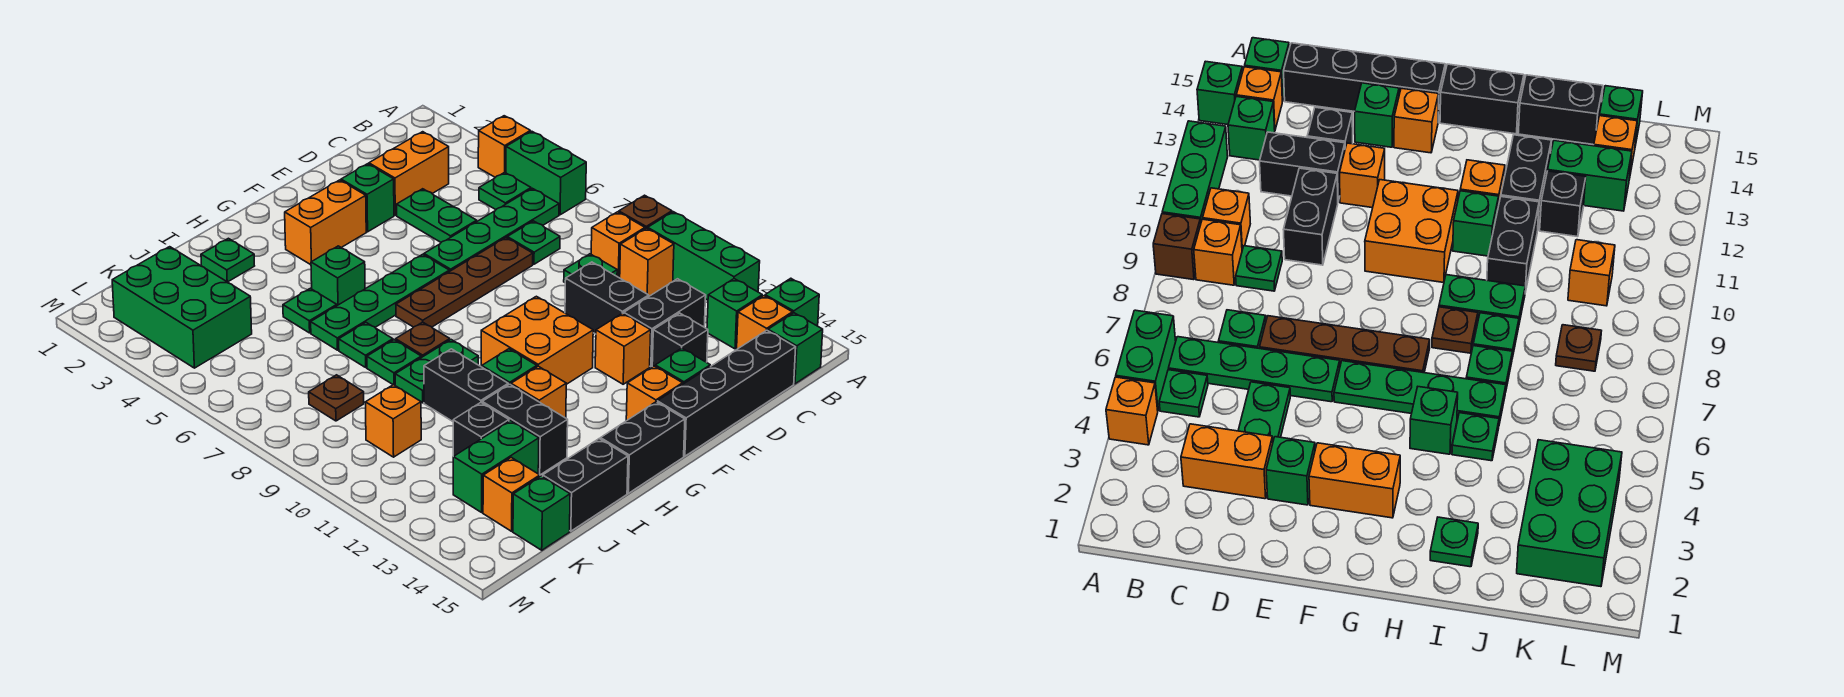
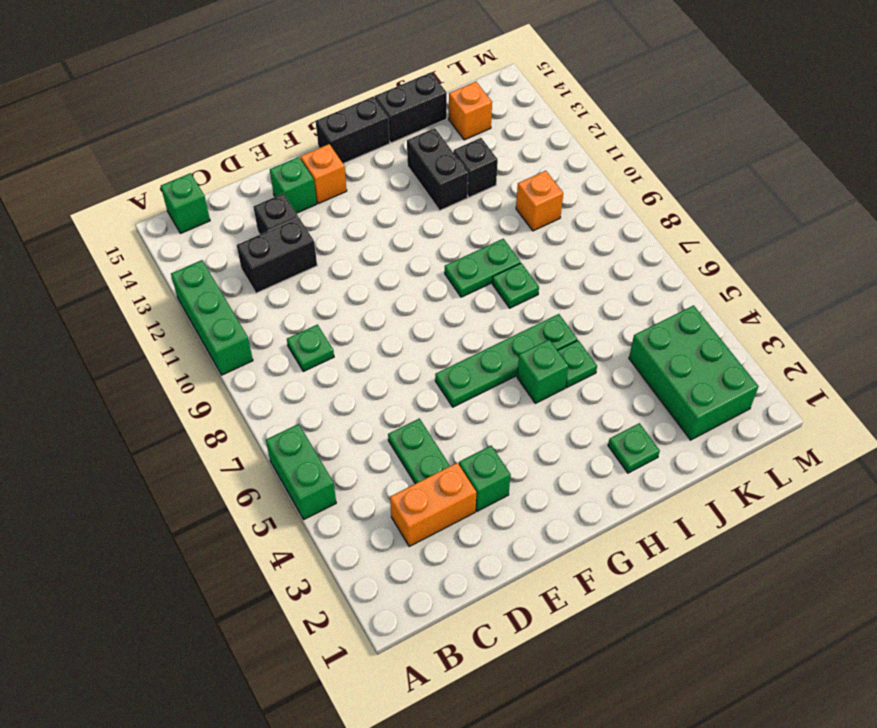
none -> orange brick A4 level 1
none -> brown brick A9 level 1
none -> green brick A14 level 1
none -> green plate B5 level 1

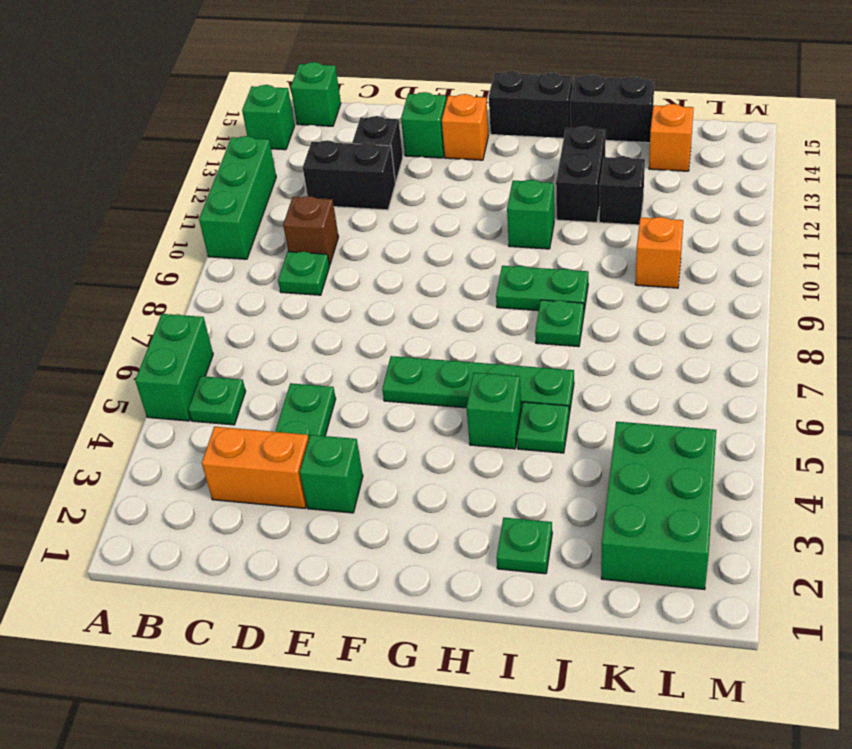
brown brick C10 level 1 -> brown brick A9 level 1
none -> orange brick A4 level 1
none -> green plate B6:E6 level 1
none -> orange brick B9 level 1
none -> orange brick B10 level 1

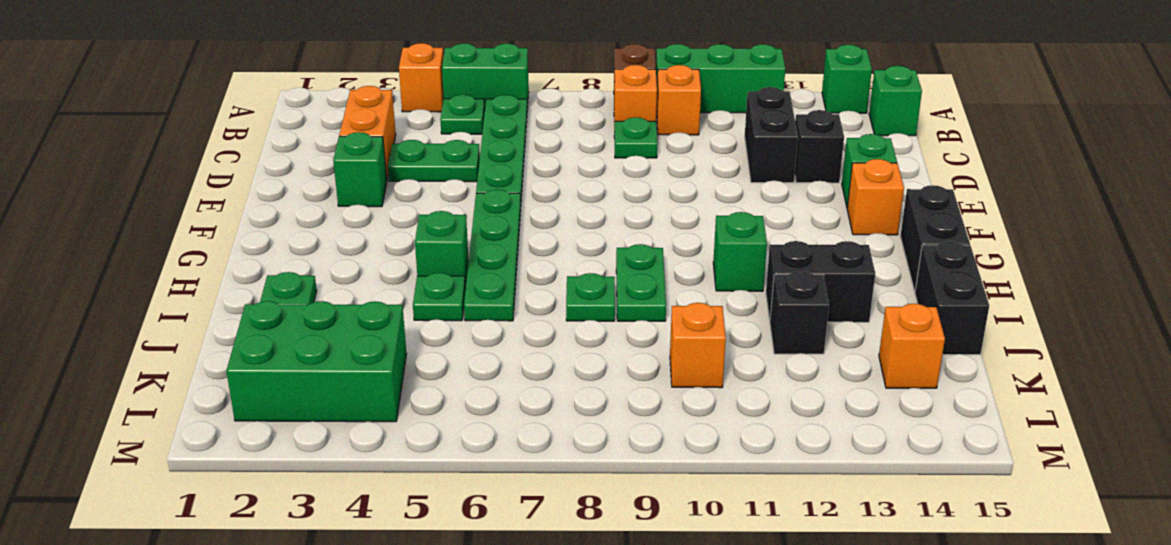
none -> green brick B13 level 1
none -> orange brick B14 level 1
none -> green plate C7 level 1
none -> black brick C15:F15 level 1

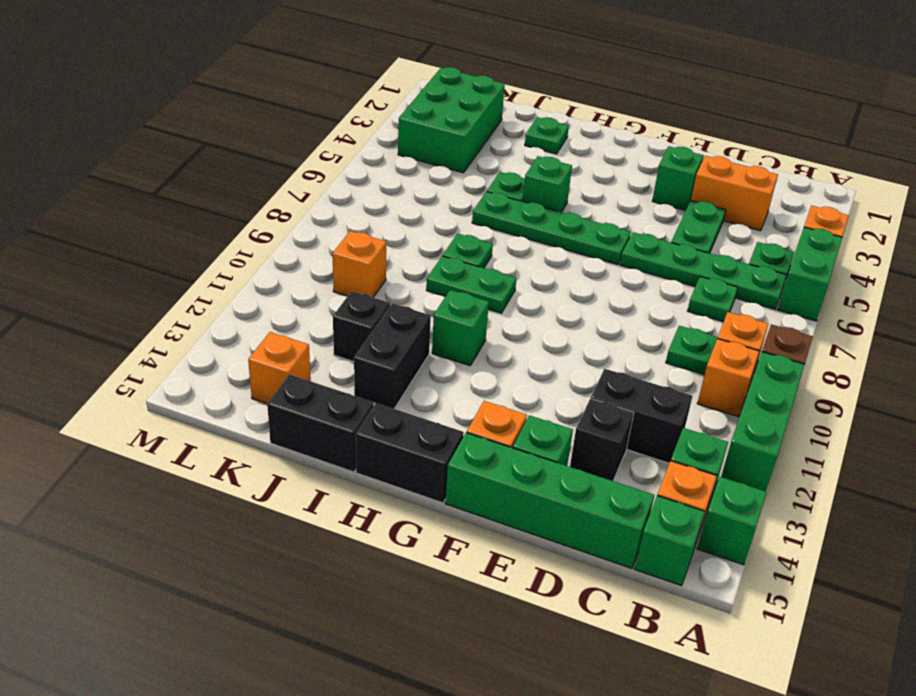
green brick C15:F15 level 1 -> black brick C15:F15 level 1
none -> brown plate D7:G7 level 1
none -> black brick D10:D11 level 1
none -> orange brick E12 level 1
none -> orange brick F3:G3 level 1

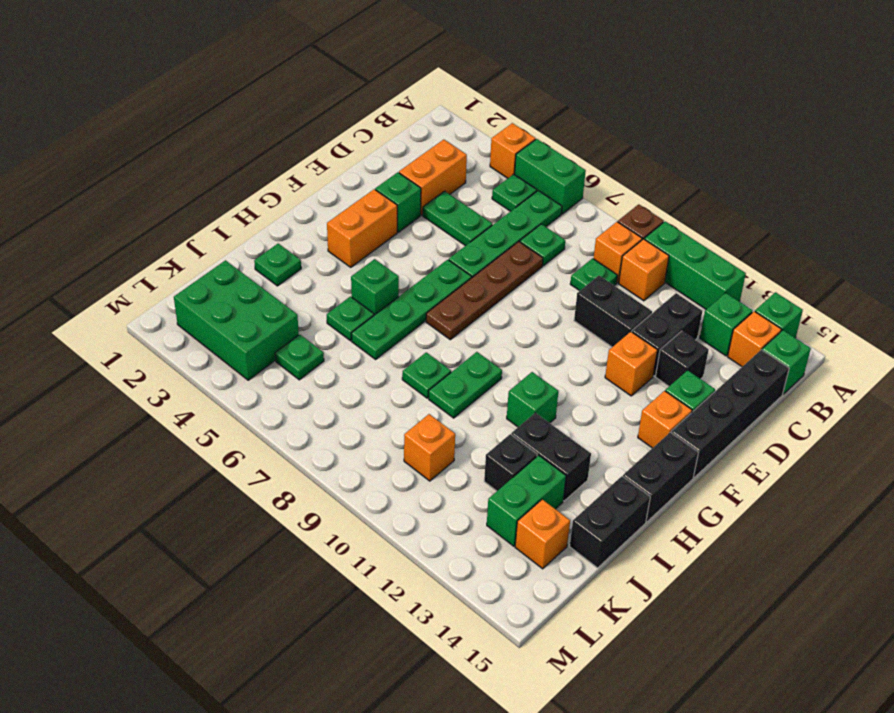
green plate K5 level 1 -> green plate I7 level 1
none -> orange brick F10:G11 level 1
none -> brown plate H8 level 1
none -> orange brick H12 level 1
none -> black brick I10:I11 level 1

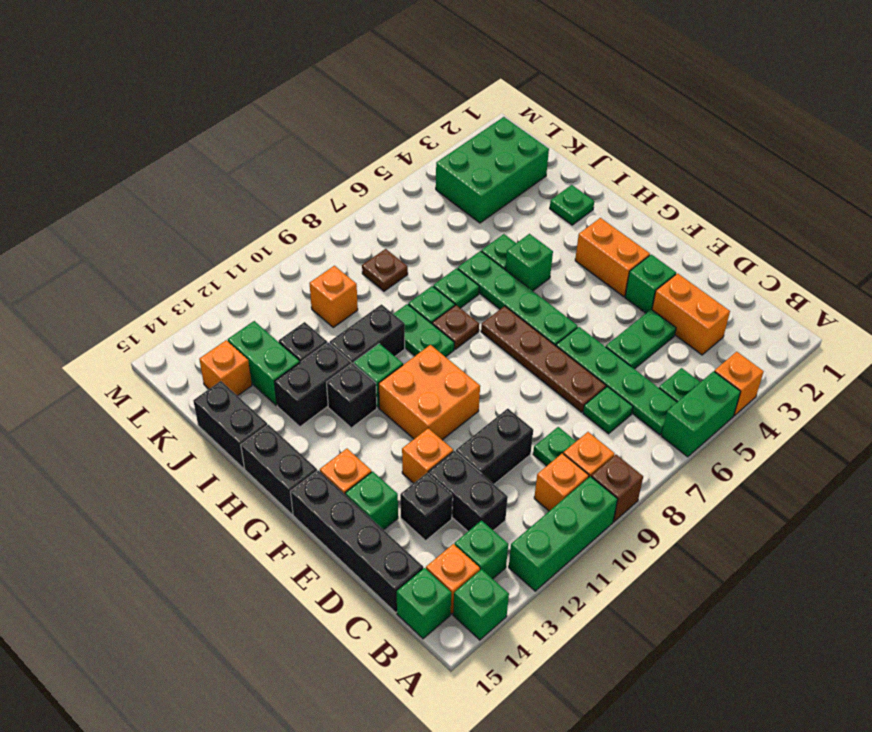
black brick H12 level 1 -> orange brick H12 level 1
none -> green brick K15 level 1

